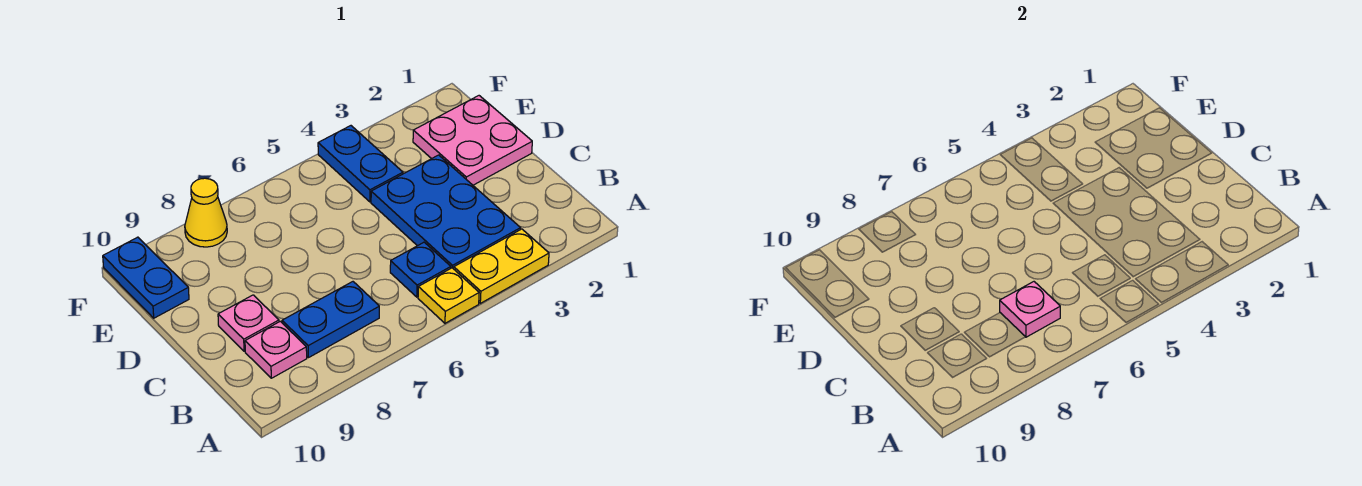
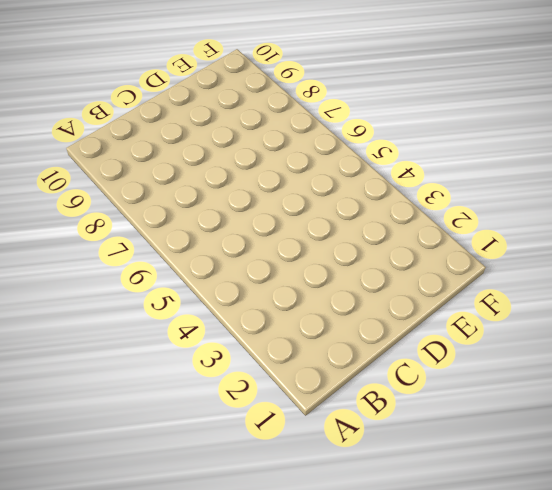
none -> yellow plate A3:A4 level 1
none -> yellow plate A5 level 1
none -> blue plate B3:D4 level 1

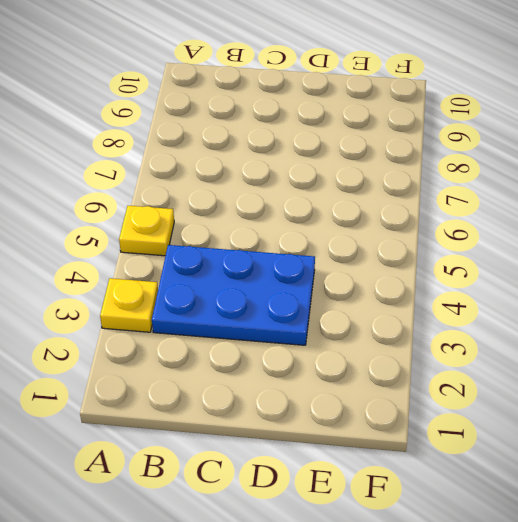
yellow plate A3 level 1 -> yellow plate A3:A4 level 1
none -> blue plate B5 level 1
none -> blue plate B7:B8 level 1
none -> pink plate B9 level 1

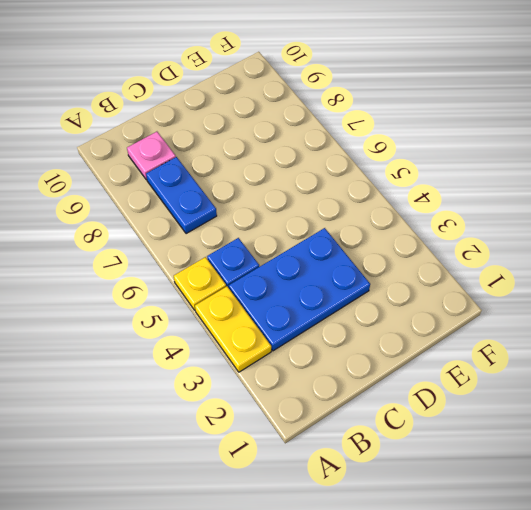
none -> pink plate C9 level 1
none -> pink plate D1:E2 level 1
none -> blue plate E4:F4 level 1

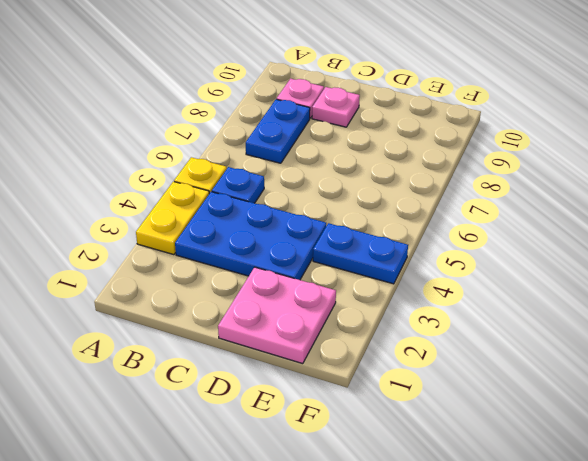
none -> blue plate E10:F10 level 1
none -> yellow cone F8 level 1
none -> pink plate B7 level 2

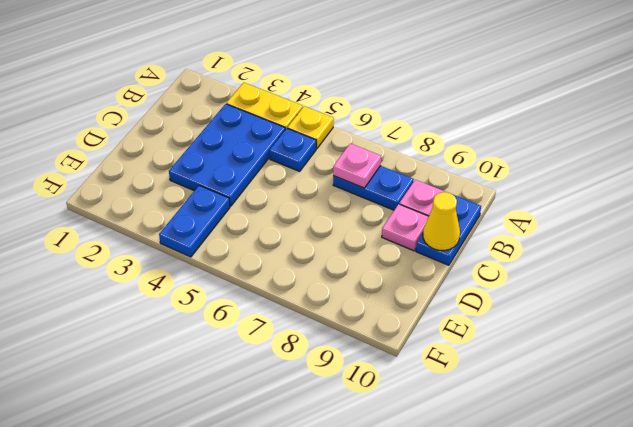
blue plate B10:C10 level 1 -> blue plate E10:F10 level 1
yellow cone C10 level 2 -> yellow cone F8 level 1
none -> pink plate D1:E2 level 1

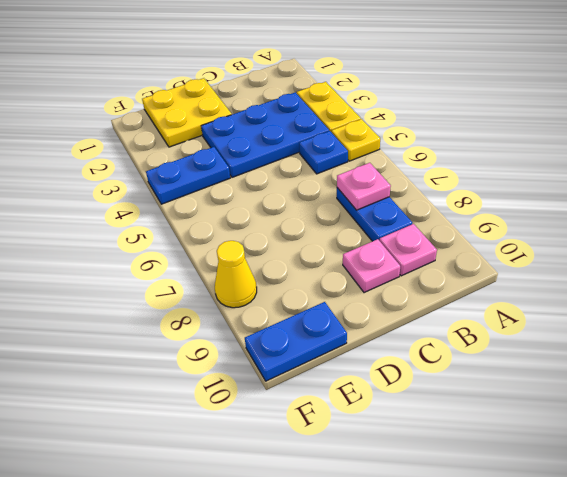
yellow plate D1:E2 level 1 -> pink plate D1:E2 level 1

